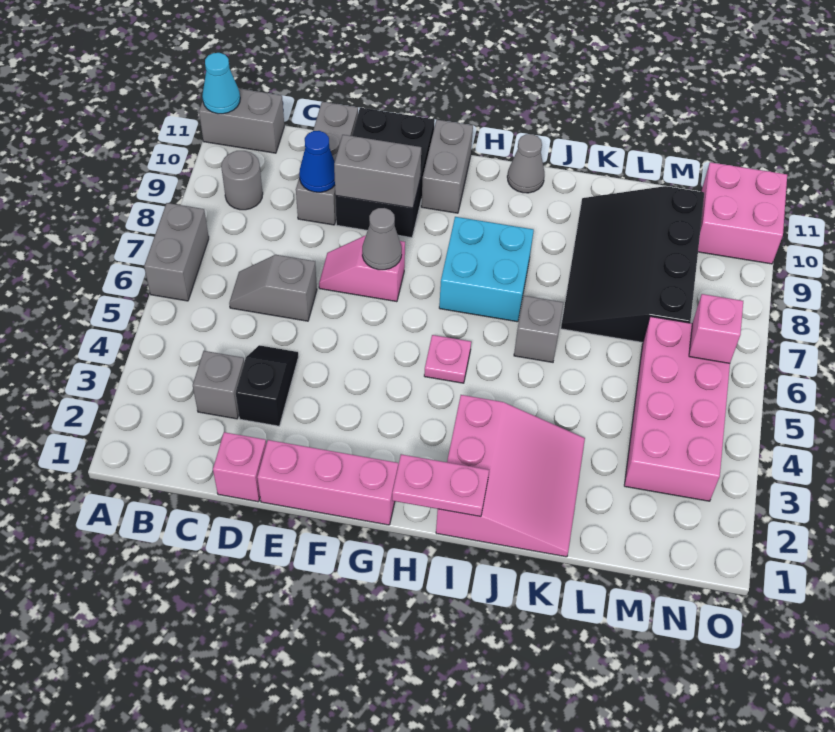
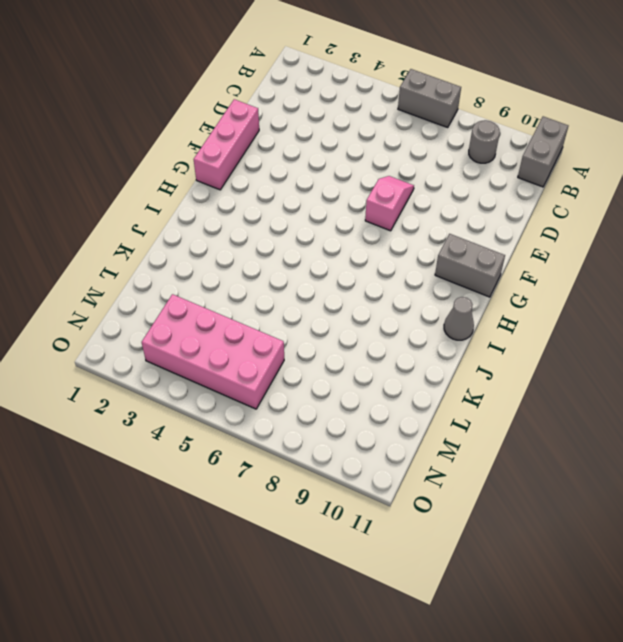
none -> grey brick C3 level 1
none -> grey slope C6:D6 level 1 top D
none -> pink brick D1 level 1

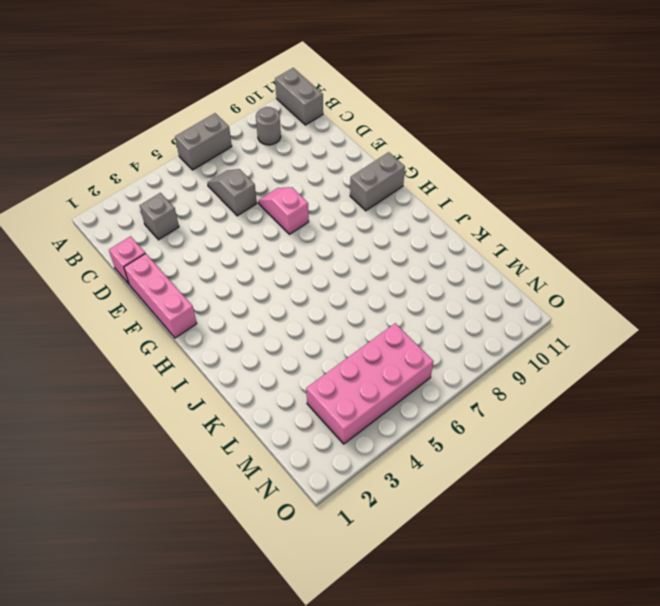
none -> black slope D3:D4 level 1 top 3
none -> grey brick D9:D11 level 1
none -> black brick E9:F11 level 1

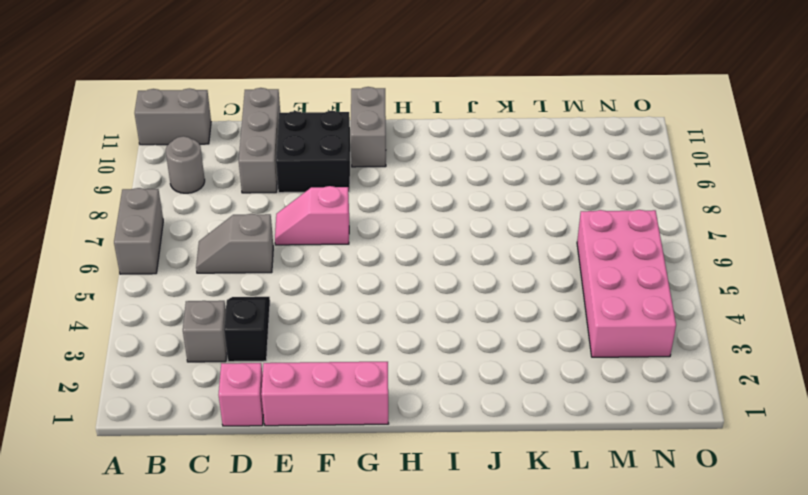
black brick E9:F10 level 1 -> black brick E9:F11 level 1
none -> pink plate H5 level 1
none -> cyan brick H7:I8 level 1
none -> pink slope I1:K3 level 1 top I

